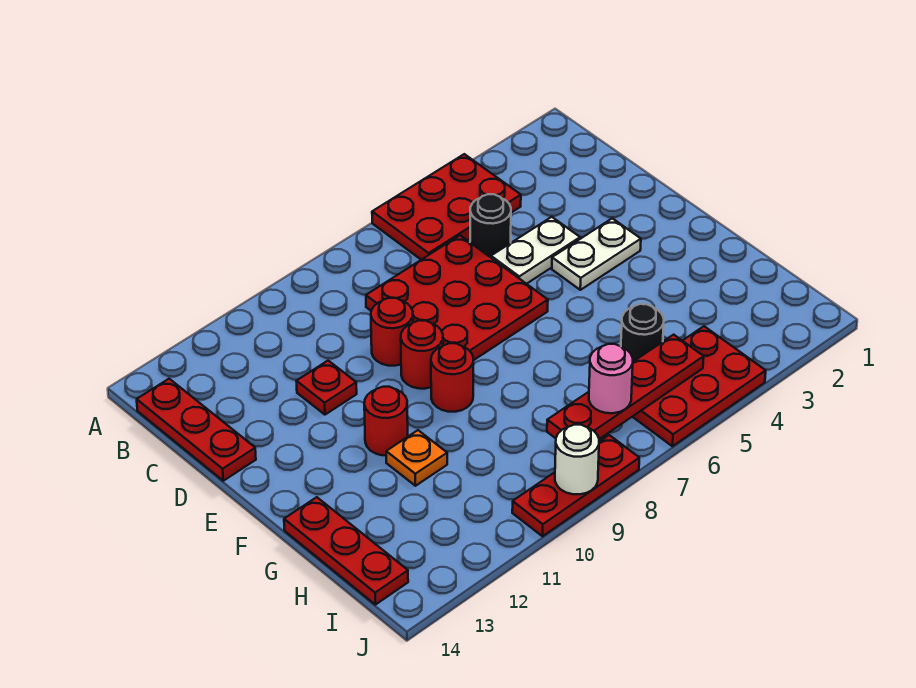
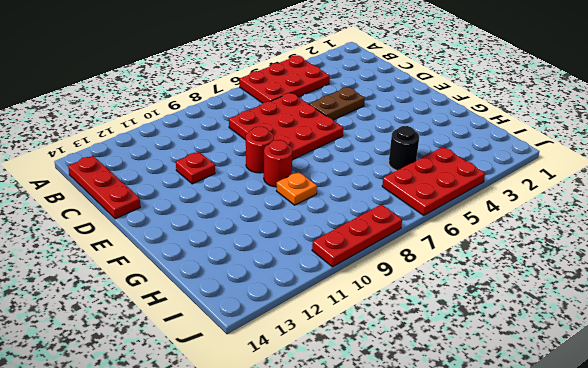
brown plate D4:D5 level 1 -> white plate D4:D5 level 1
orange plate G9 level 1 -> orange plate G11 level 1
none -> black round brick C5 level 1
none -> red round brick D9 level 1
none -> white plate E3:E4 level 1

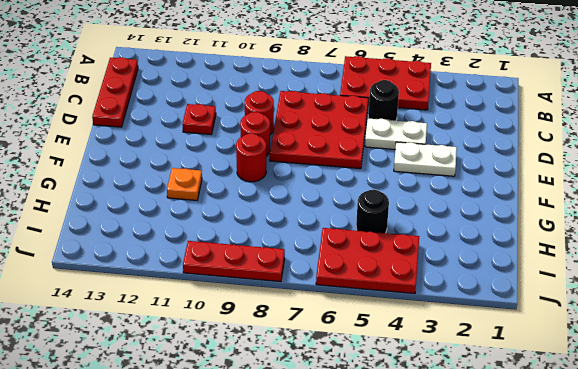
none -> red round brick F11 level 1
none -> red plate G14:I14 level 1
none -> red plate I5:I8 level 2

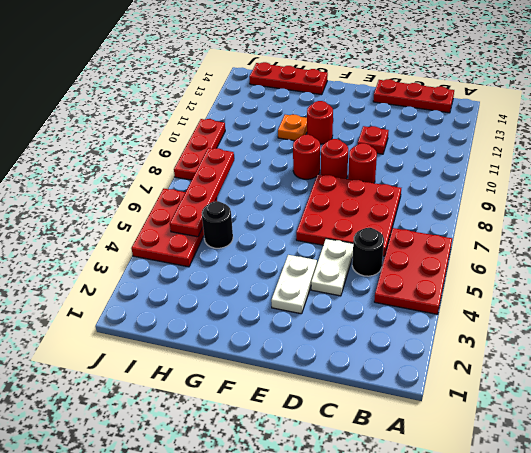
none -> white round brick J9 level 2
none -> pink round brick I7 level 3

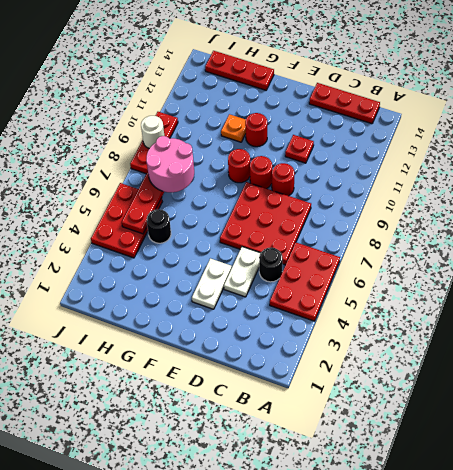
pink round brick H7:I8 level 3 -> pink round brick I7 level 3

